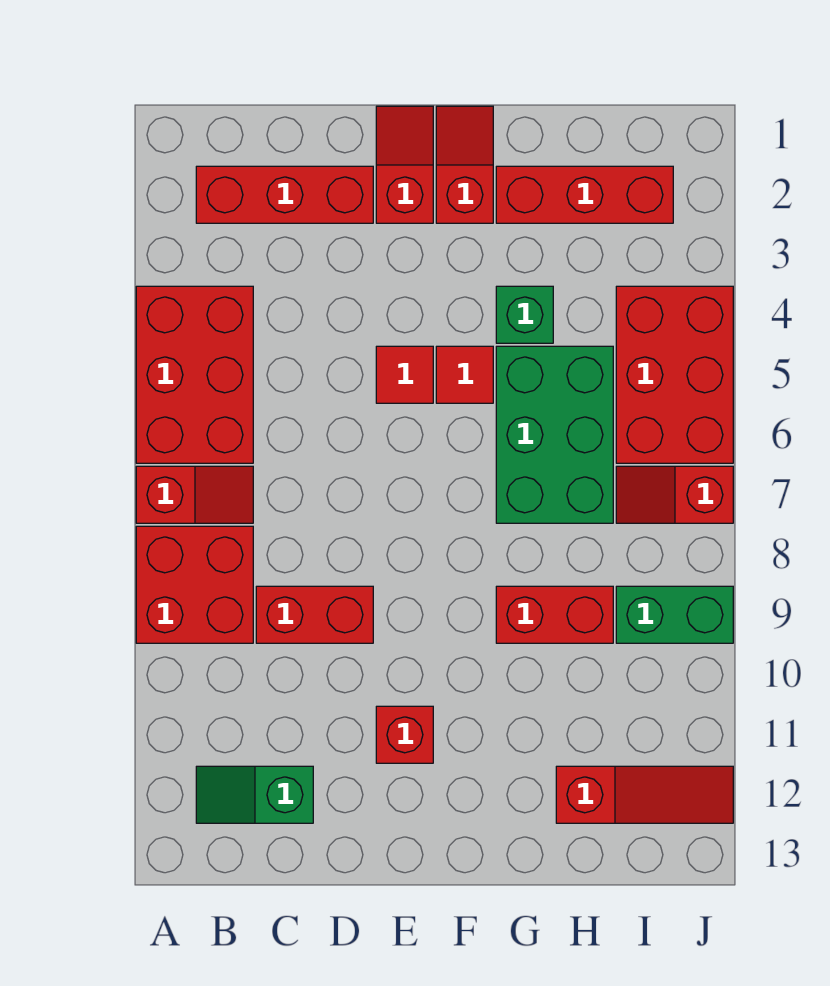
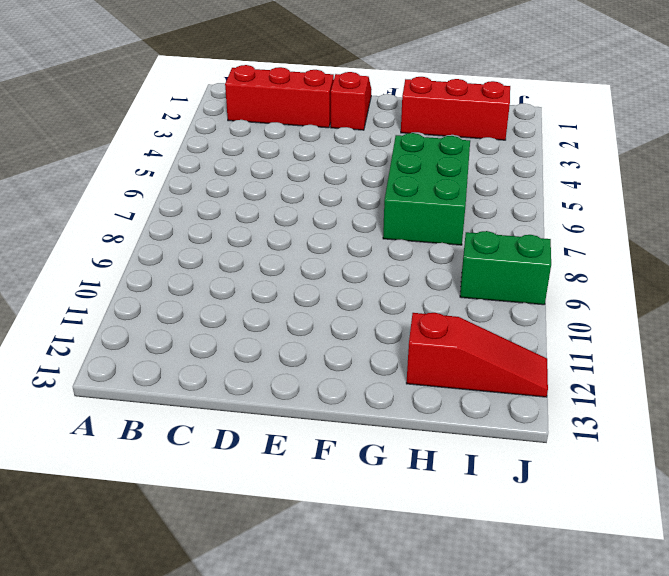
none -> red brick A4:B6 level 1
none -> red slope A7:B7 level 1 top A
none -> red brick A8:B9 level 1

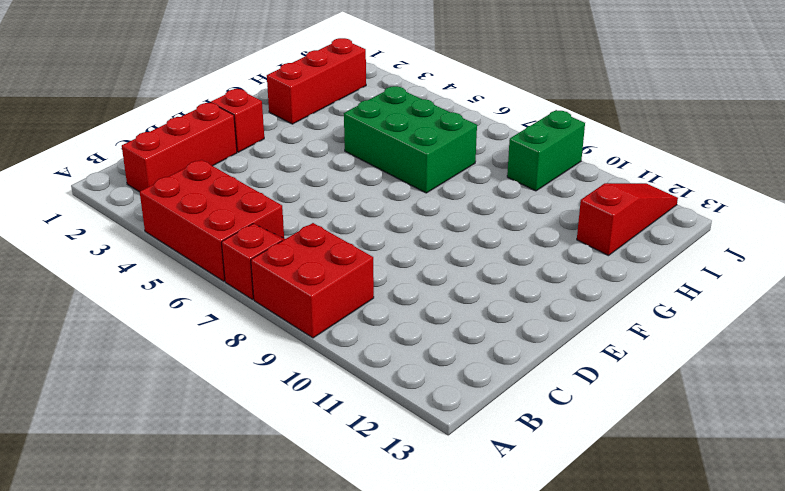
none -> green slope B12:C12 level 1 top C
none -> red brick C9:D9 level 1
none -> red tile E5 level 1

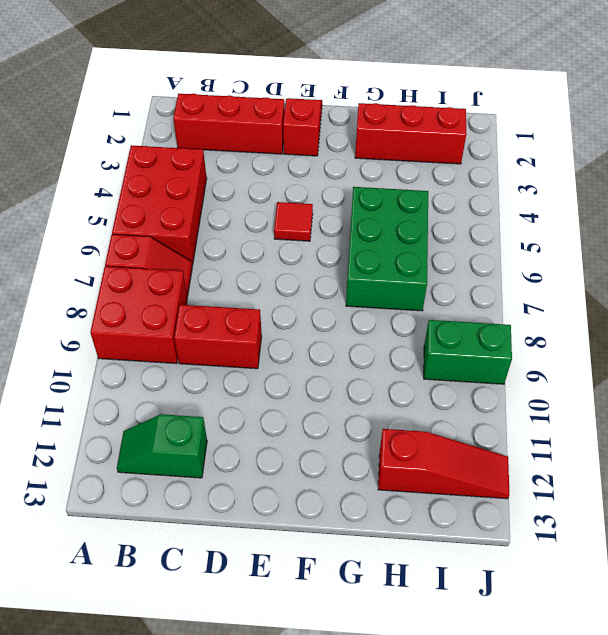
none -> red brick E11 level 1
none -> red slope F1:F2 level 1 top 2
none -> red tile F5 level 1

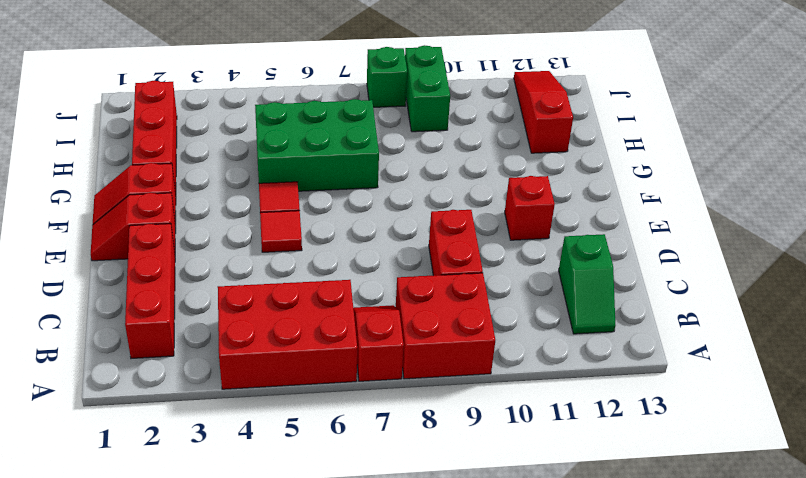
green brick J8 level 1 -> green brick G4 level 1
none -> red brick G9:H9 level 1
none -> red brick I4:J6 level 1
none -> red slope I7:J7 level 1 top J

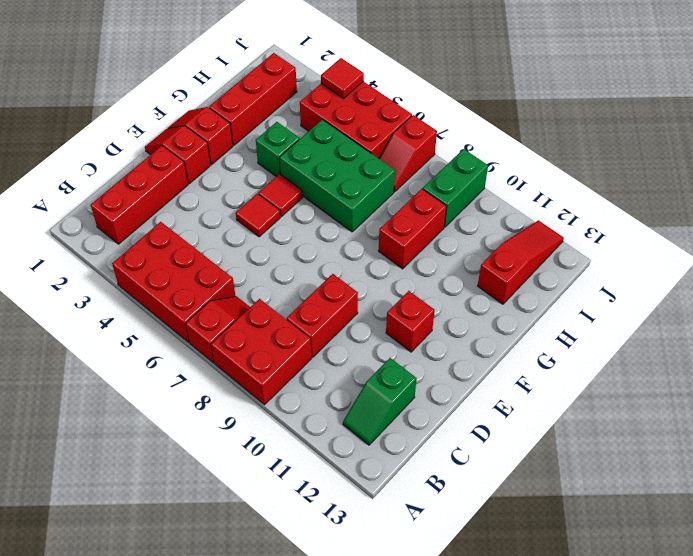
red tile J4 level 2 -> none

